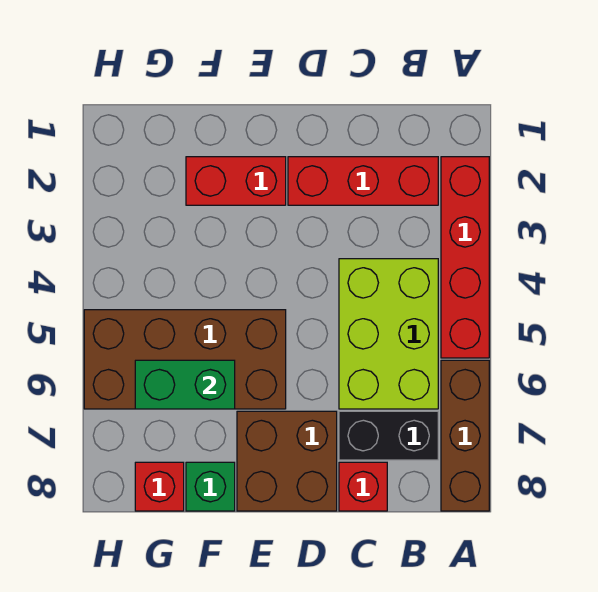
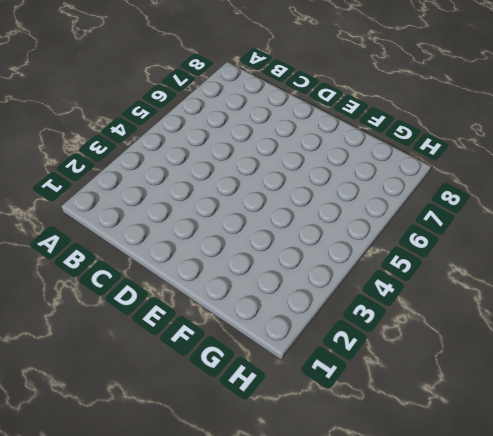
none -> red brick A2:A5 level 1
none -> brown brick A6:A8 level 1
none -> red brick B2:D2 level 1

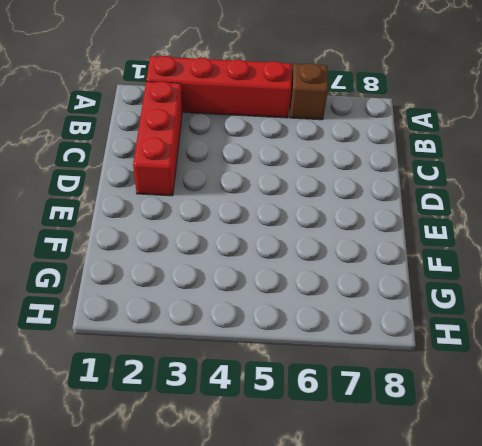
brown brick A6 level 1 -> brown brick A6:A8 level 1
none -> lime brick B4:C6 level 1
none -> black brick B7:C7 level 1
none -> red brick C8 level 1

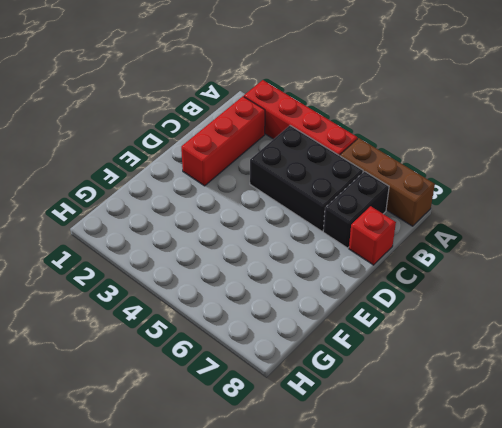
black brick B4:C6 level 1 -> lime brick B4:C6 level 1
none -> brown brick D7:E8 level 1
none -> red brick E2:F2 level 1
none -> brown brick E5:H6 level 1

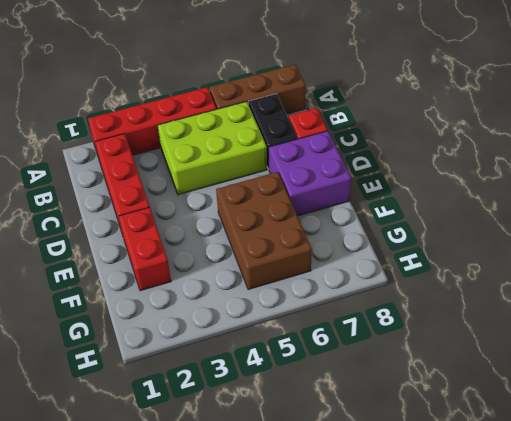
purple brick D7:E8 level 1 -> brown brick D7:E8 level 1
brown brick E5:G6 level 1 -> brown brick E5:H6 level 1
none -> green brick F8 level 1
none -> red brick G8 level 1
none -> green brick F6:G6 level 2

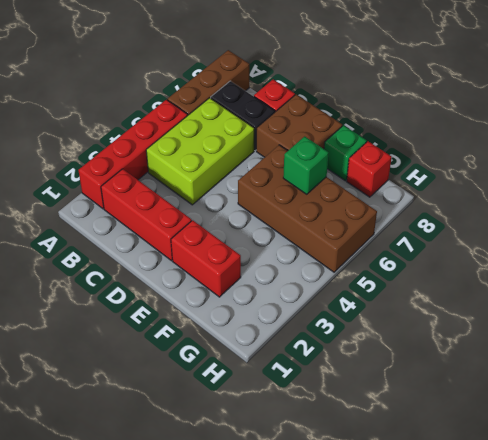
green brick F6 level 2 -> green brick F6:G6 level 2

